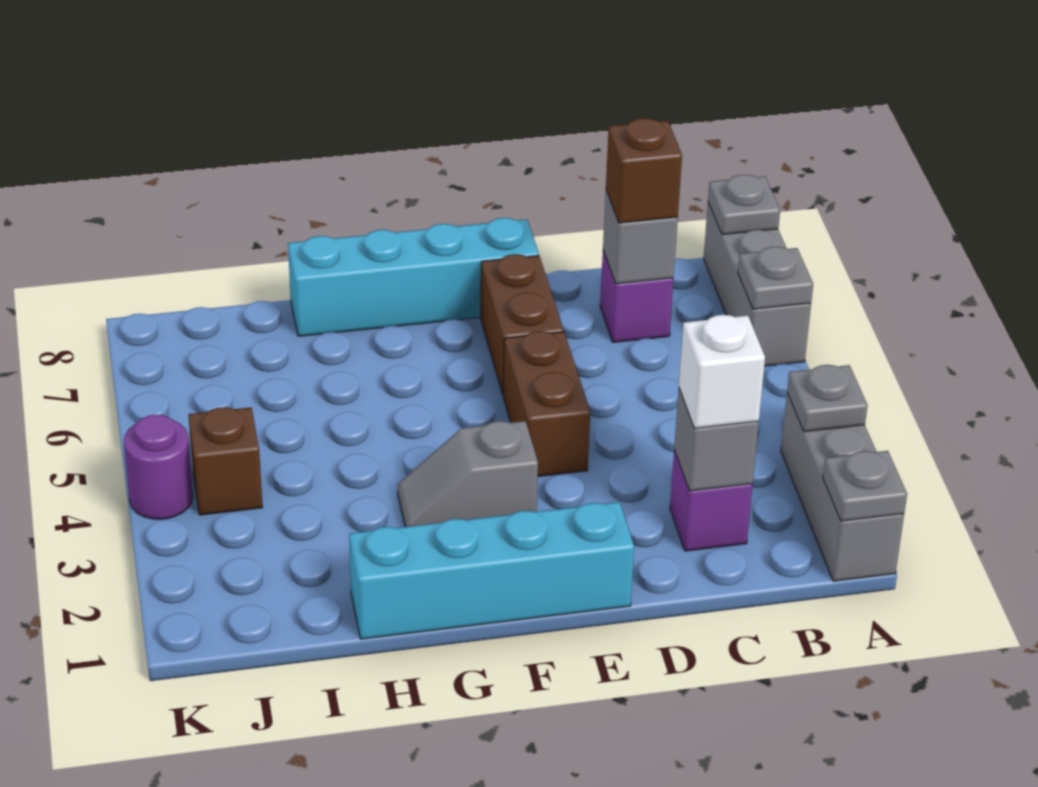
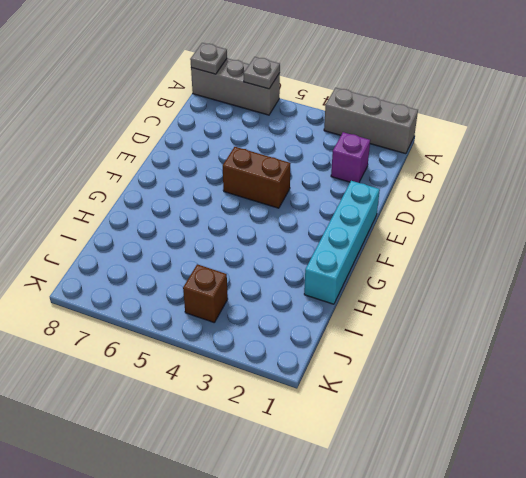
none -> purple brick C7 level 1
none -> brown brick E6:E7 level 1
none -> cyan brick E8:H8 level 1

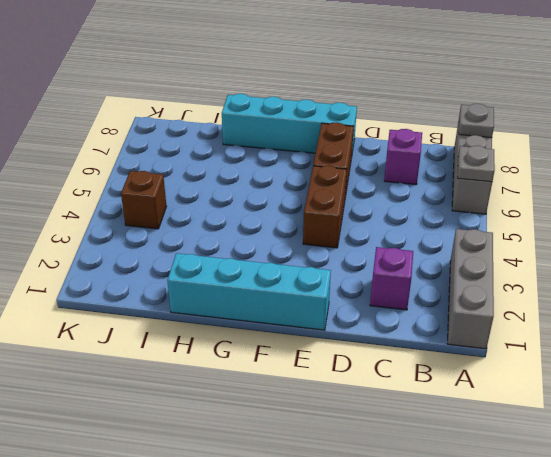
none -> grey slope F3:G3 level 1 top F
none -> purple round brick K4 level 1
none -> grey plate A1 level 2

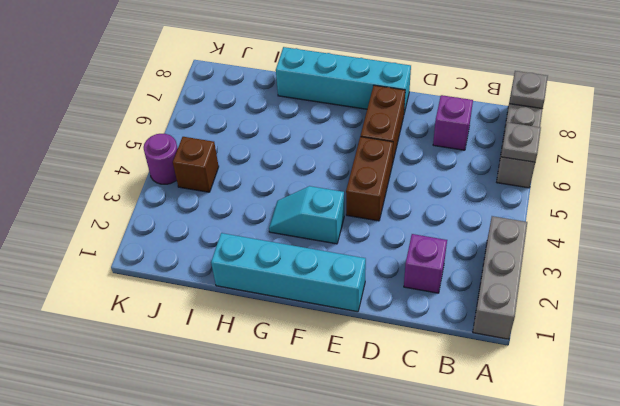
cyan slope F3:G3 level 1 top F -> grey slope F3:G3 level 1 top F
none -> grey plate A1 level 2
none -> grey plate A3 level 2
none -> grey brick C2 level 2

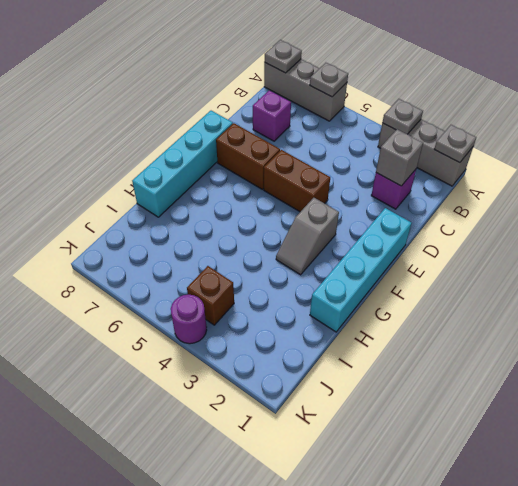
none -> grey brick C7 level 2
none -> white brick C2 level 3
none -> brown brick C7 level 3

